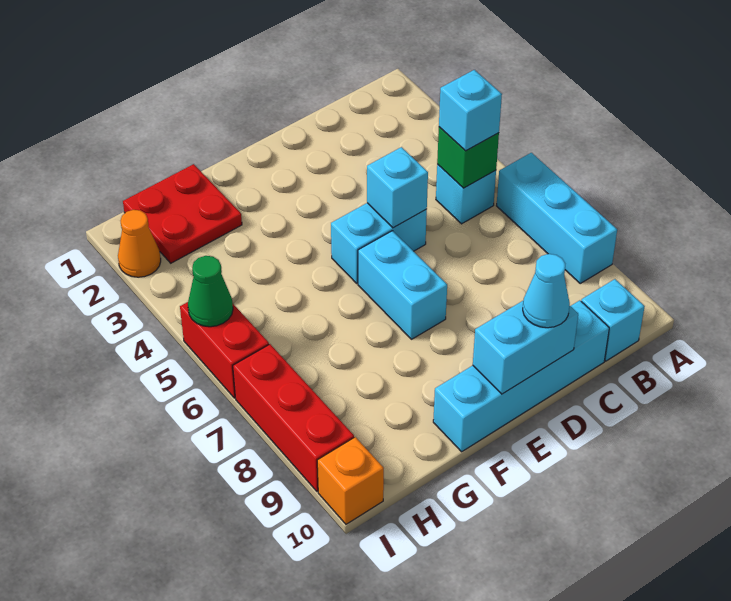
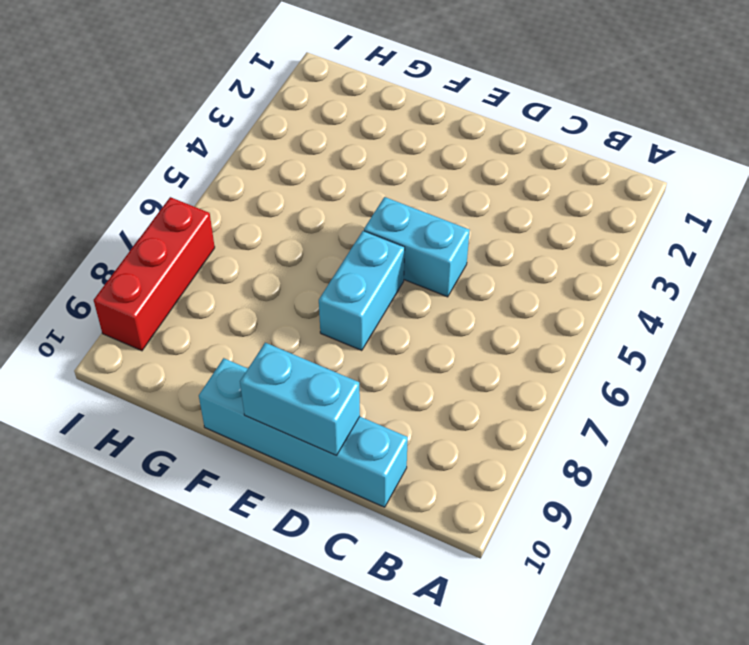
none -> cyan brick A6:A8 level 1
none -> cyan brick B5 level 1
none -> cyan brick B10 level 1

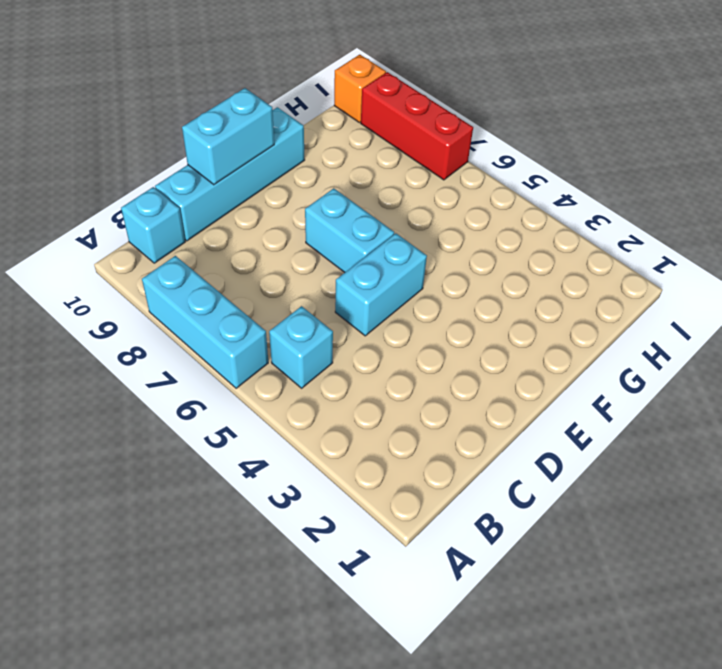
none -> red plate G1:H2 level 1
none -> orange cone I2 level 1
none -> red brick I5:I6 level 1

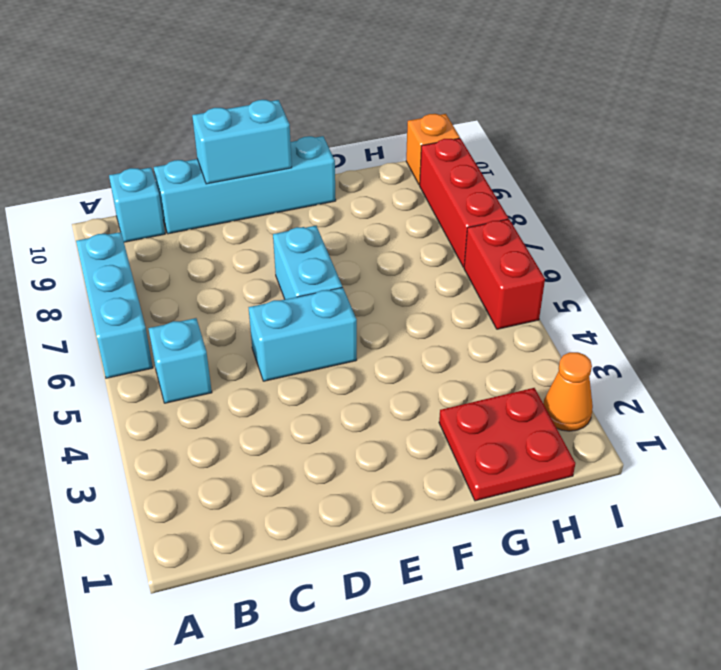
none -> green brick B5 level 2
none -> cyan brick D5 level 2
none -> green cone I5 level 2

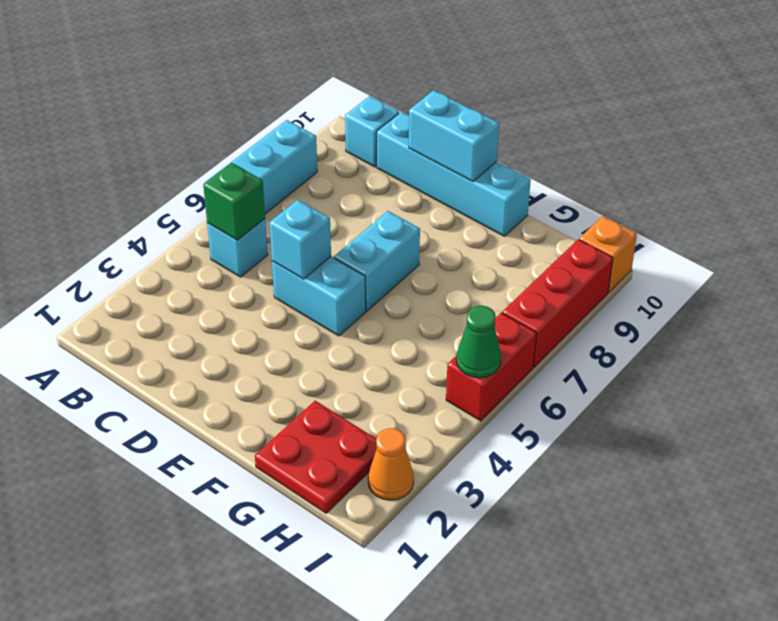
none -> cyan brick B5 level 3
none -> cyan cone D10 level 3

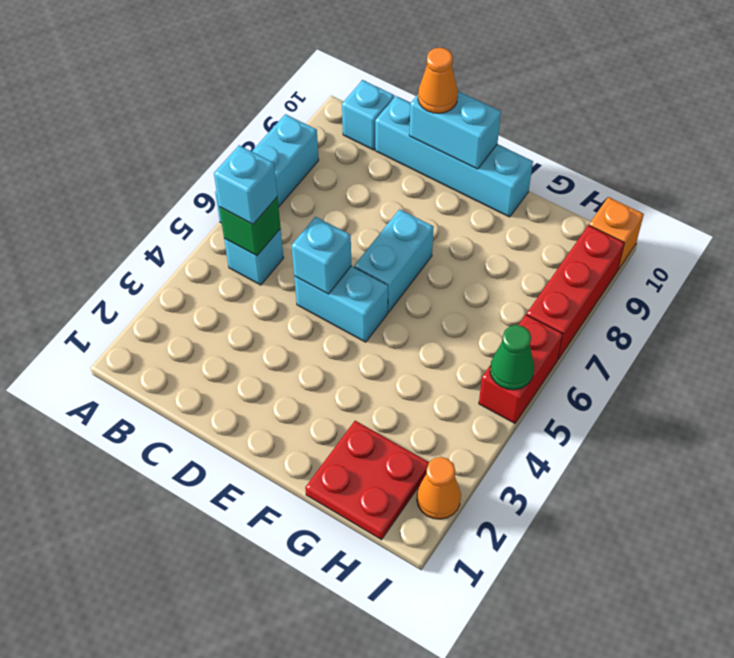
orange cone D10 level 3 -> cyan cone D10 level 3

